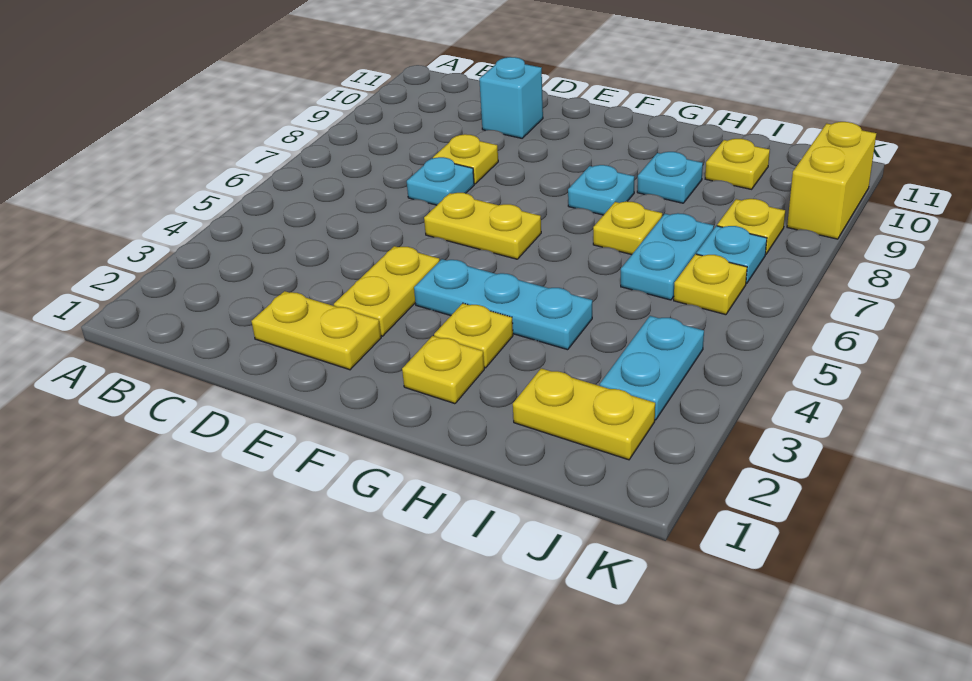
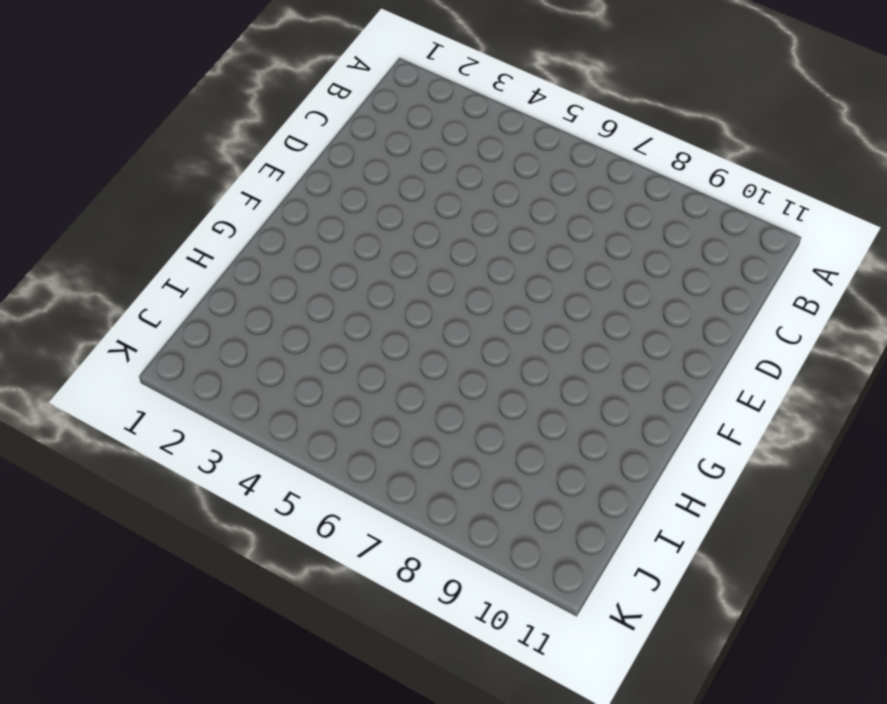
none -> yellow plate D2:E2 level 1
none -> cyan plate D7 level 1
none -> yellow plate D8 level 1

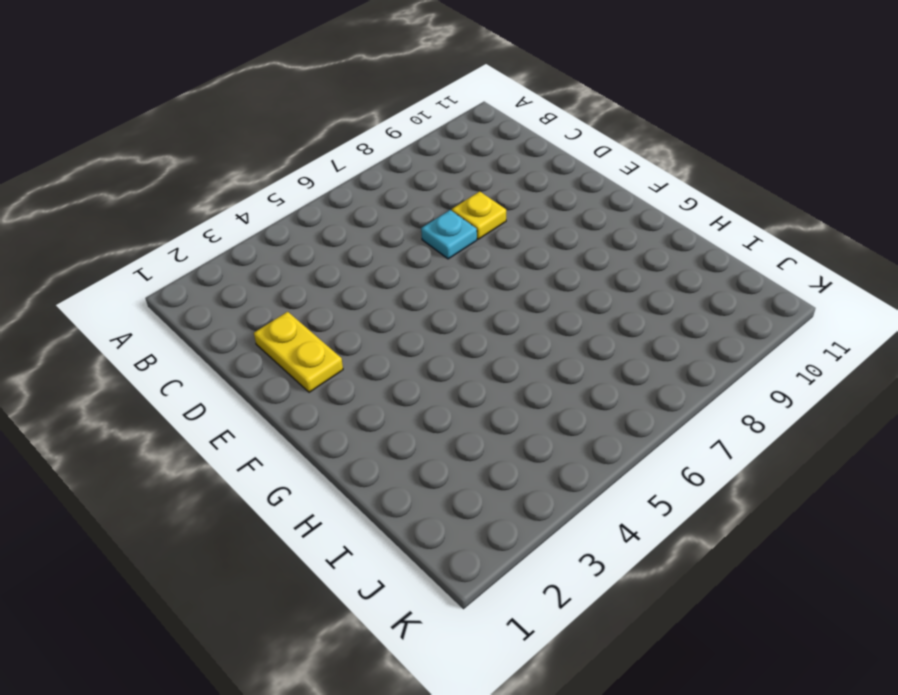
none -> cyan brick D10 level 1
none -> yellow plate E3:E4 level 1
none -> yellow plate E6:F6 level 1

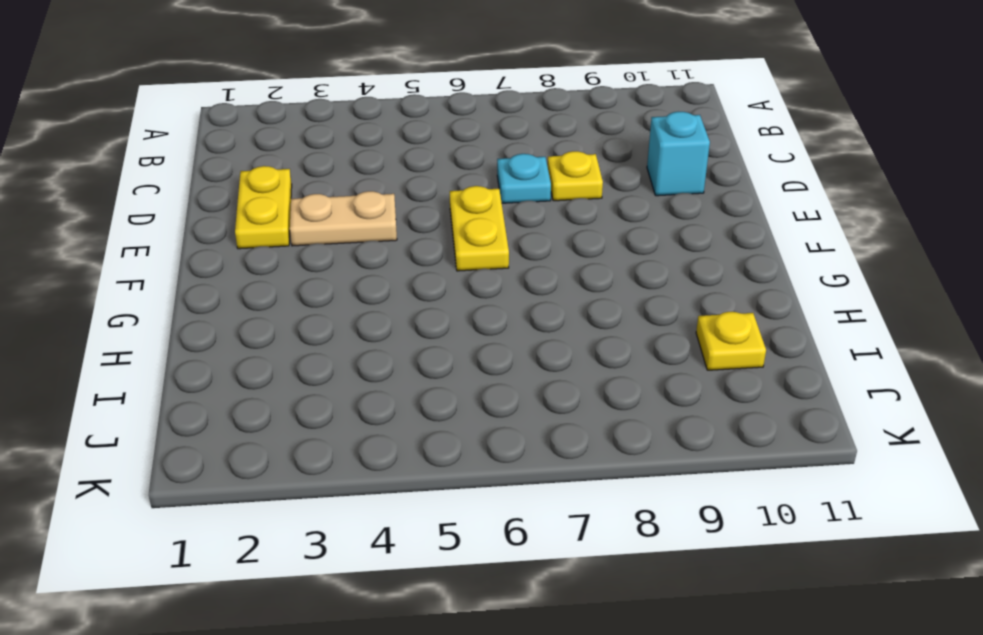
tan plate E3:E4 level 1 -> yellow plate E3:E4 level 1
none -> cyan plate F4:H4 level 1
none -> yellow plate G2 level 1
none -> yellow plate G3 level 1

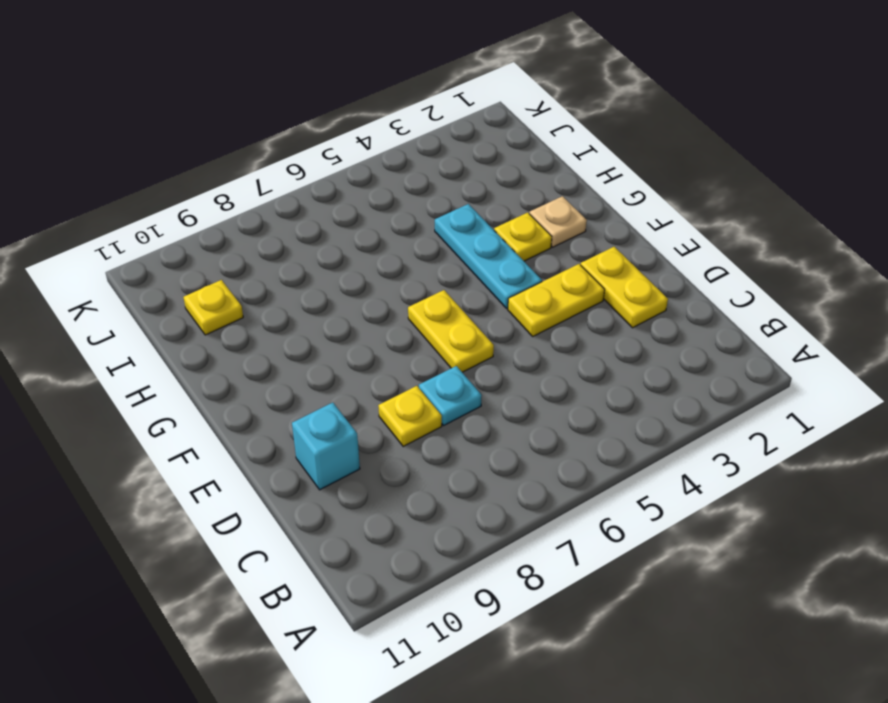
tan plate G2 level 1 -> yellow plate G2 level 1
none -> cyan plate G8 level 1
none -> yellow plate H7 level 1
none -> cyan plate H9 level 1

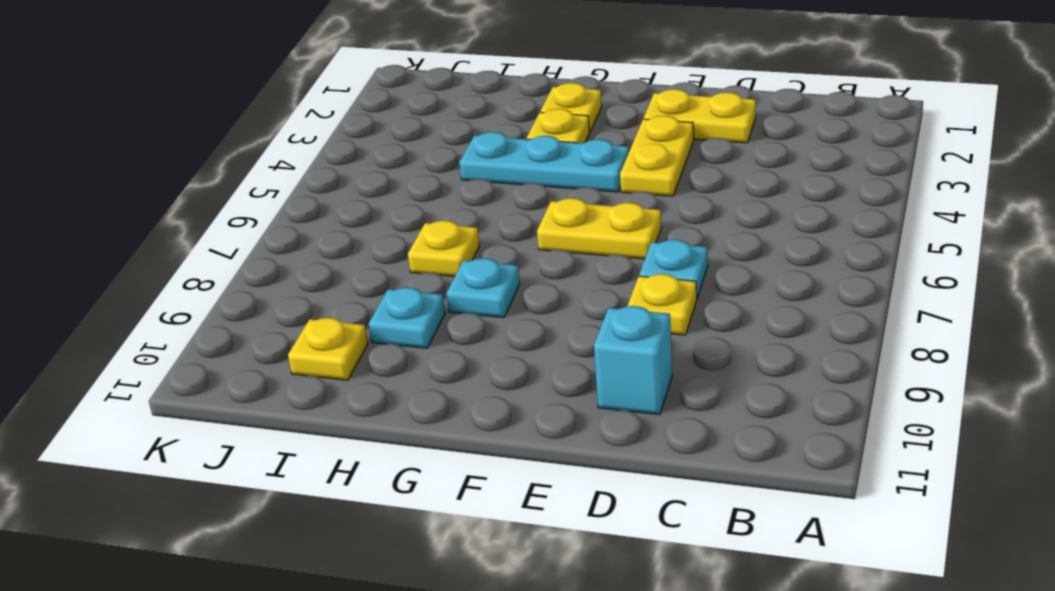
none -> yellow plate I2:J2 level 1
none -> cyan plate I6:I7 level 1
none -> cyan plate J3:J4 level 1

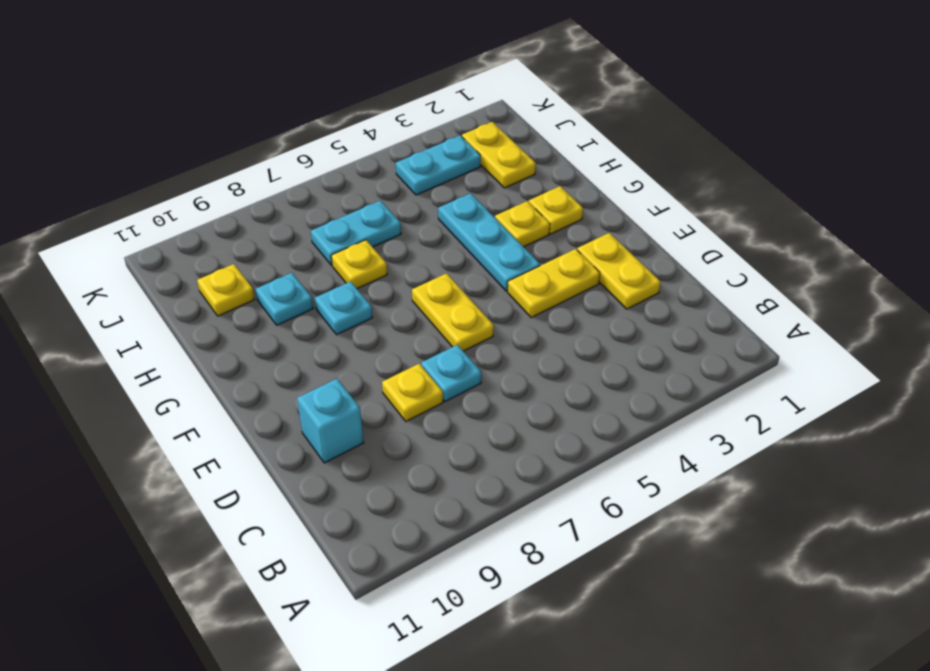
none -> yellow plate J6 level 1
none -> cyan plate J7 level 1
none -> yellow plate J8 level 1

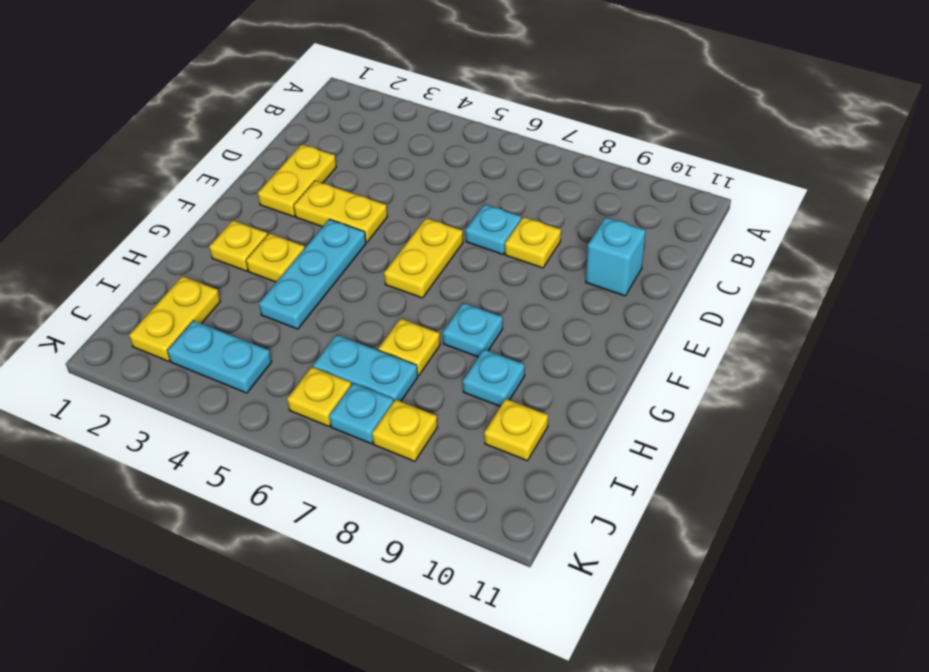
none -> yellow brick K9:K10 level 1

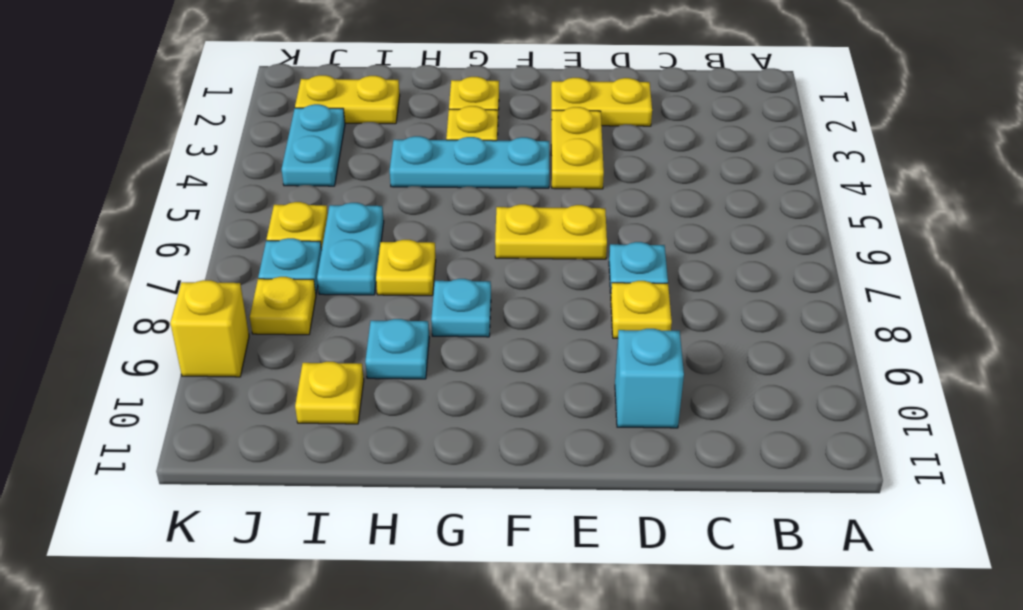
yellow brick K9 level 1 -> yellow brick K9:K10 level 1

